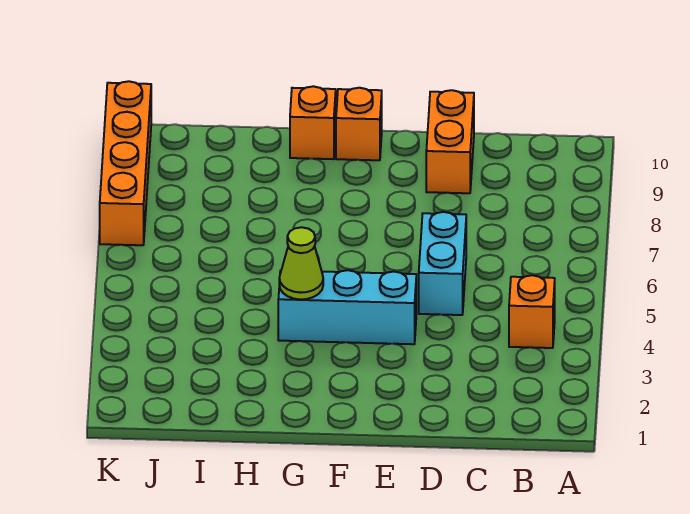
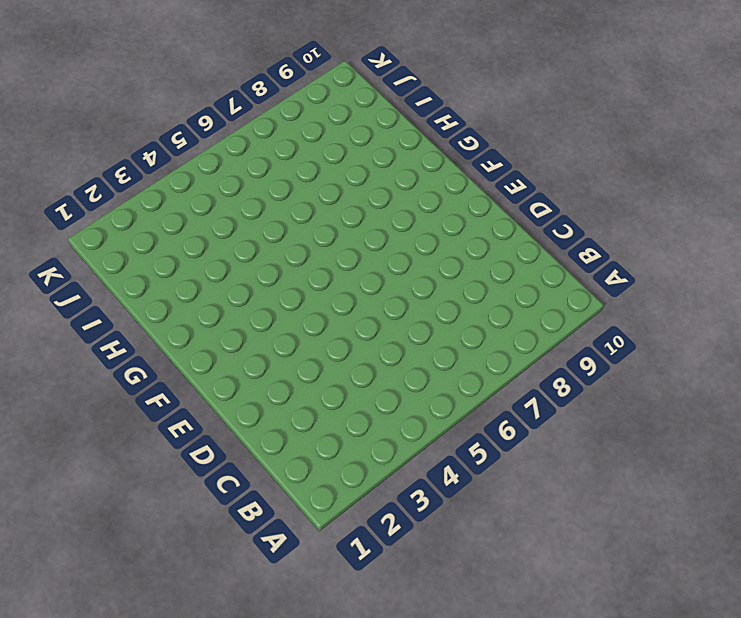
none -> orange brick B4 level 1
none -> cyan brick D5:D6 level 1

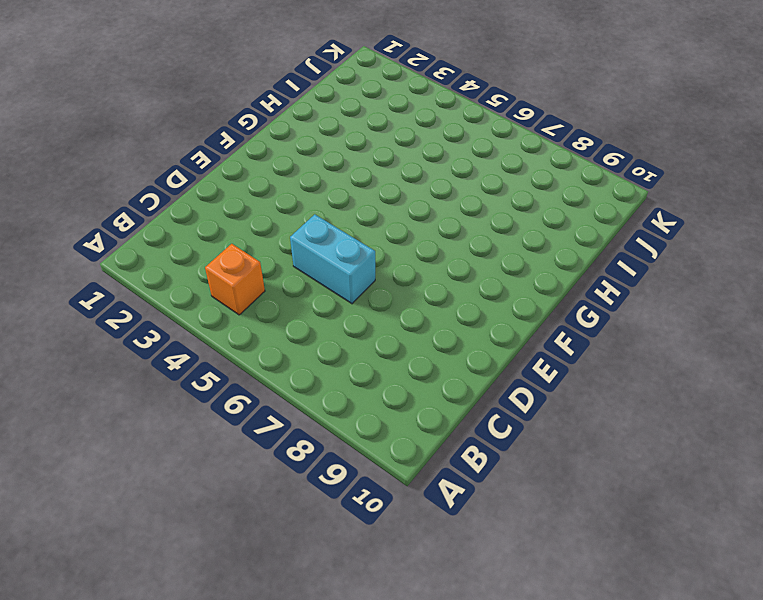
none -> orange brick D9:D10 level 1
none -> cyan brick E4:G4 level 1

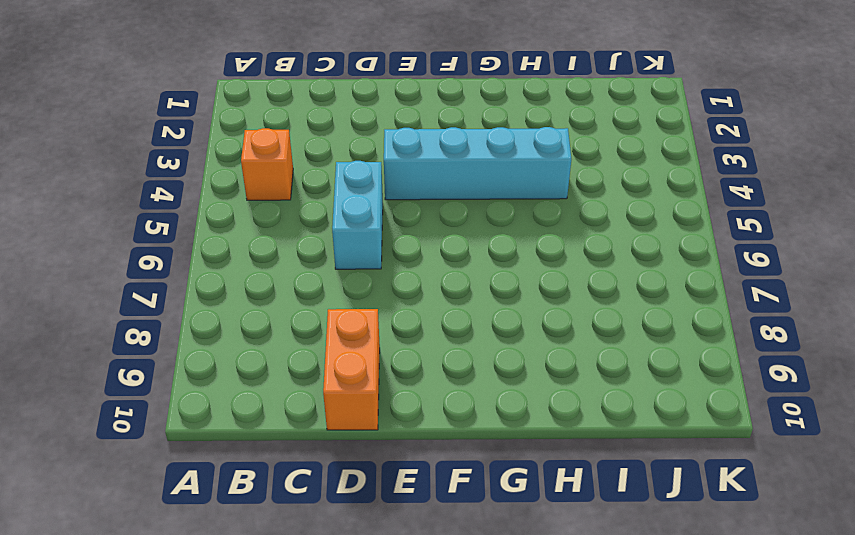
cyan brick E4:H4 level 1 -> cyan brick E4:G4 level 1
none -> orange brick F10 level 1
none -> orange brick G10 level 1

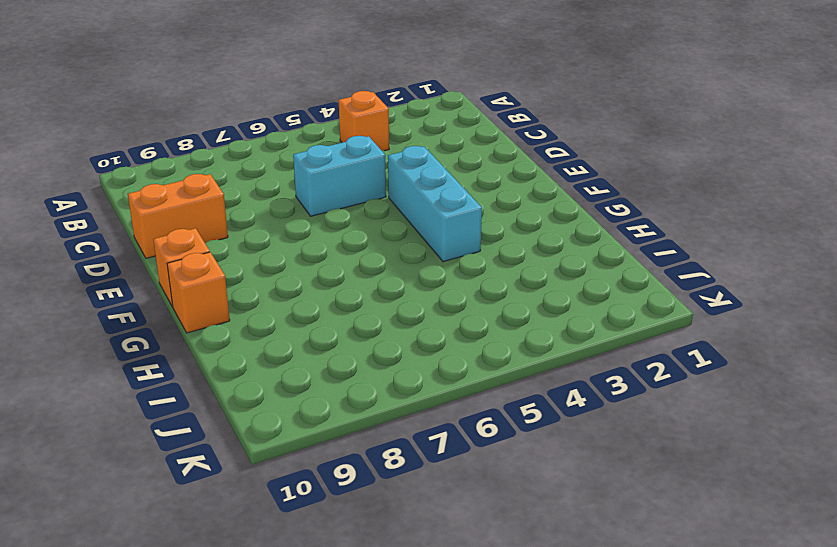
none -> orange brick K7:K10 level 1
none -> lime cone G4 level 2

